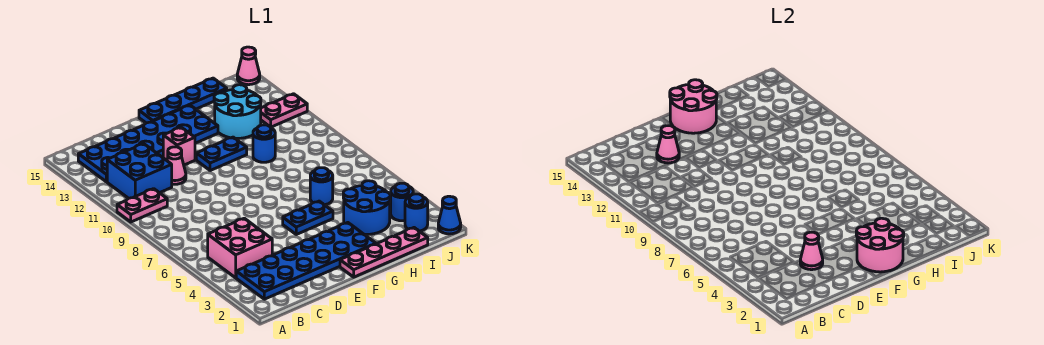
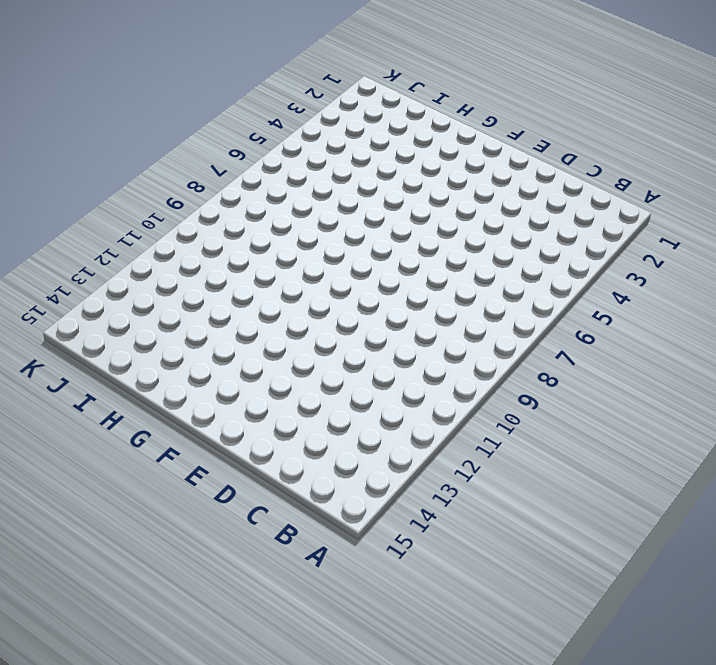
none -> pink plate A10:B10 level 1
none -> blue plate B2:G3 level 1
none -> pink brick B4:C5 level 1

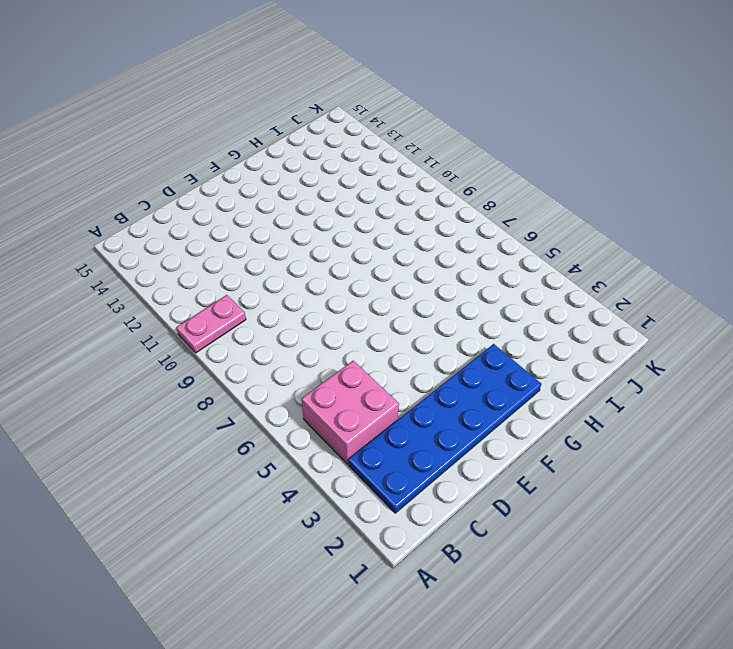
none -> blue brick B11:C12 level 1
none -> blue plate B13:G14 level 1
none -> pink cone D11 level 1

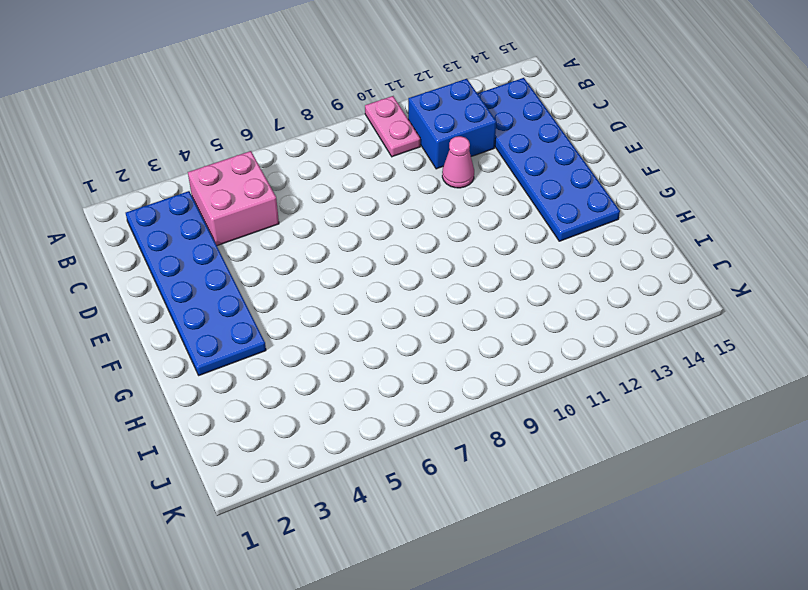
none -> pink brick E12 level 1
none -> pink plate F1:I1 level 1
none -> blue plate F5:G5 level 1

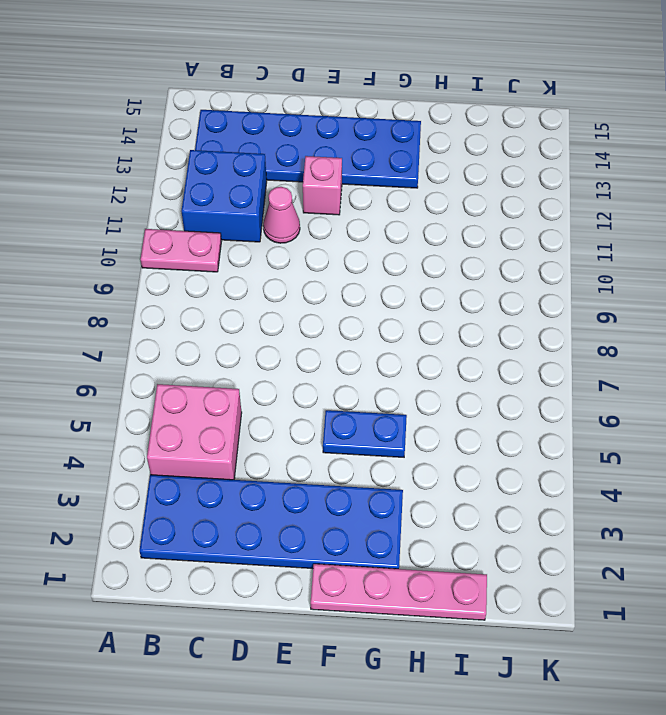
none -> blue plate F11:G11 level 1
none -> blue plate F15:I15 level 1
none -> blue round brick H3:I4 level 1

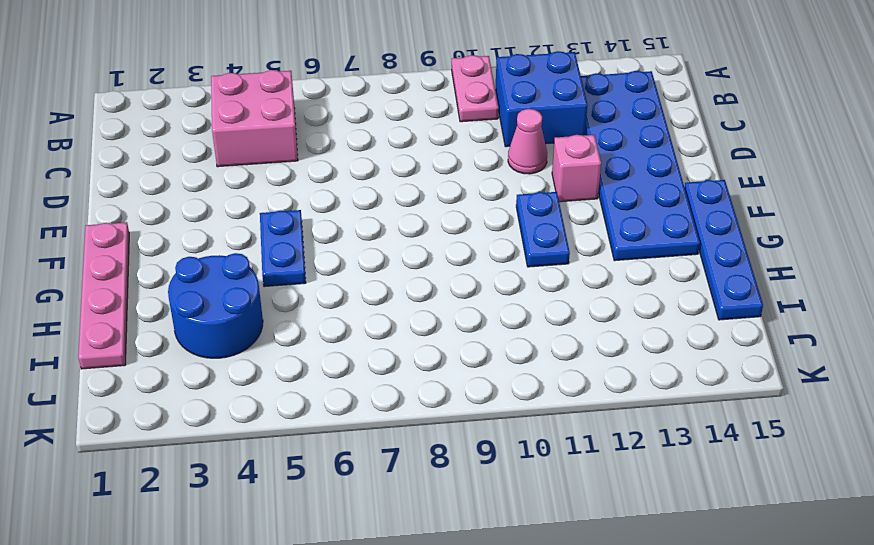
none -> blue plate B2:G3 level 1
none -> blue round brick H6 level 1
none -> blue round brick H10 level 1

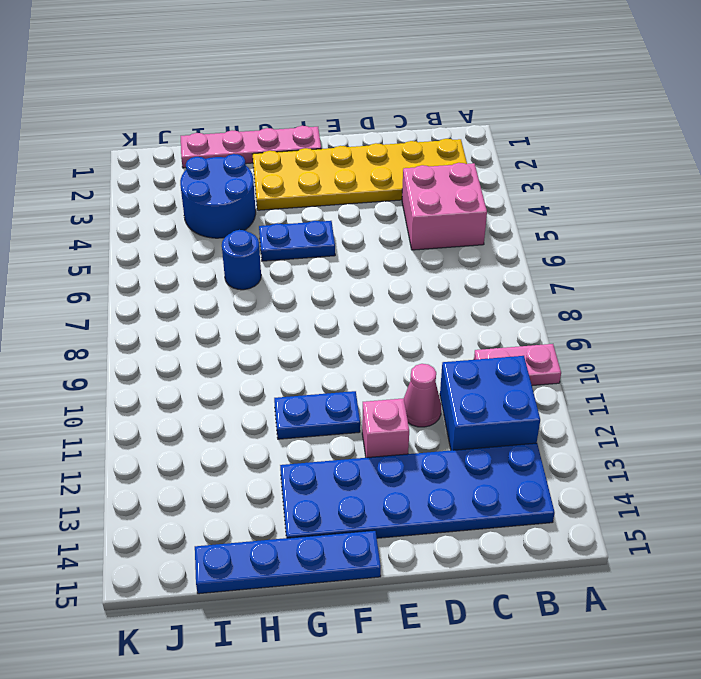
yellow plate B2:G3 level 1 -> blue plate B2:G3 level 1
none -> blue round brick H10 level 1
none -> cyan round brick H12:I13 level 1
none -> blue round brick J2 level 1

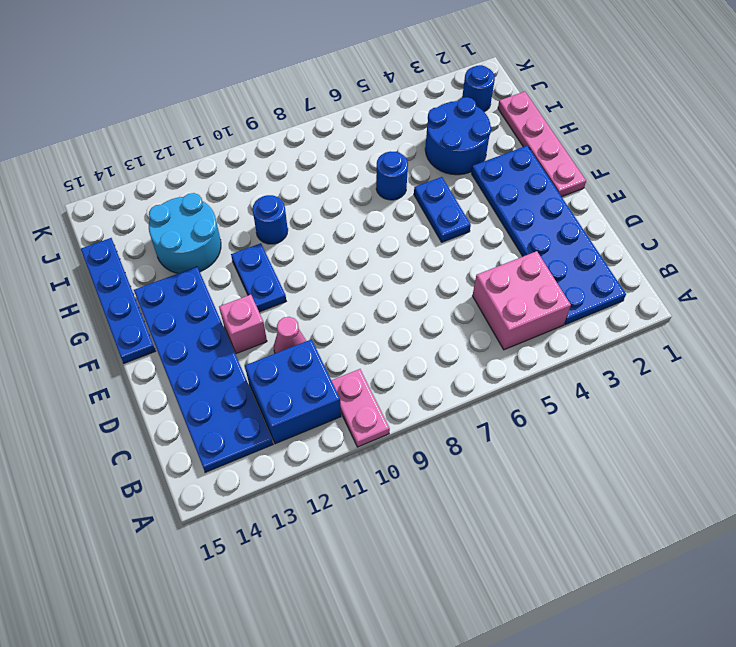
none -> blue round brick J3 level 1
none -> pink plate J12:K12 level 1
none -> blue cone K1 level 1

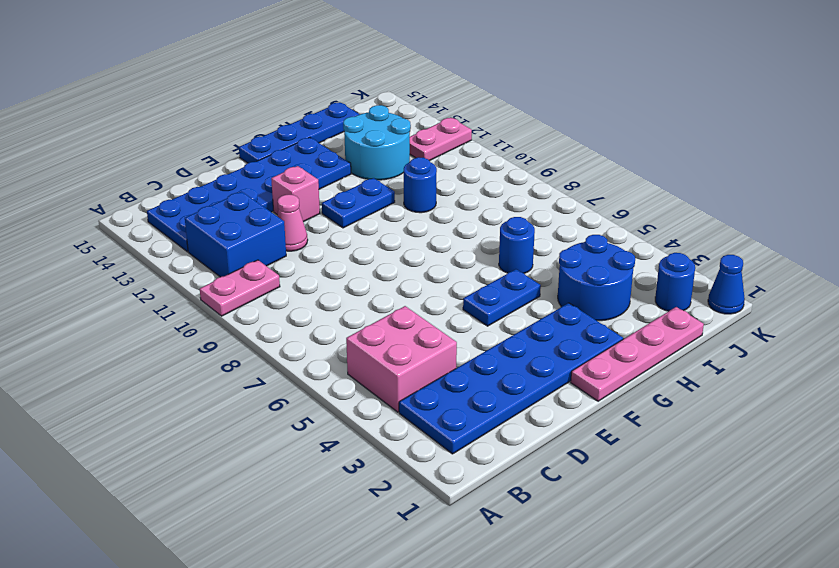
none -> blue round brick J3 level 1
none -> pink cone K15 level 1
none -> pink cone D3 level 2

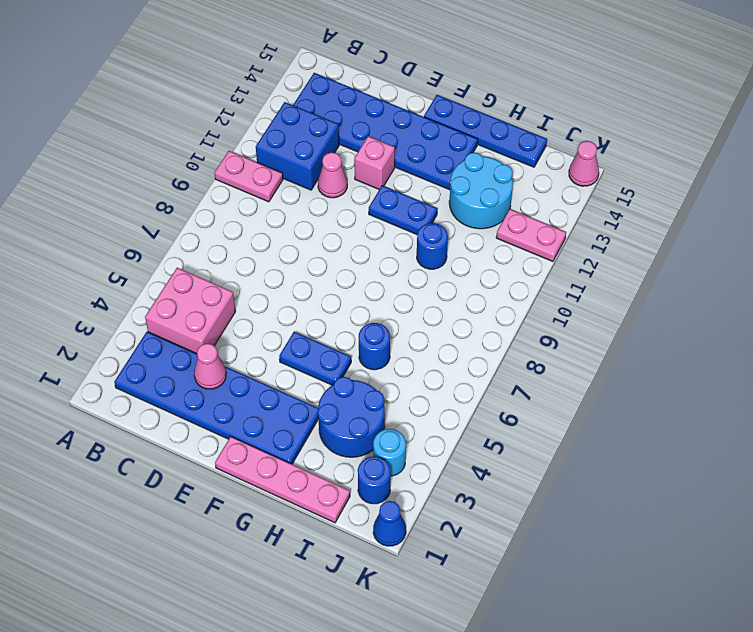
cyan round brick J3 level 1 -> blue round brick J3 level 1
none -> pink cone D13 level 2
none -> pink round brick F1:G2 level 2
none -> pink round brick F14:G15 level 2

